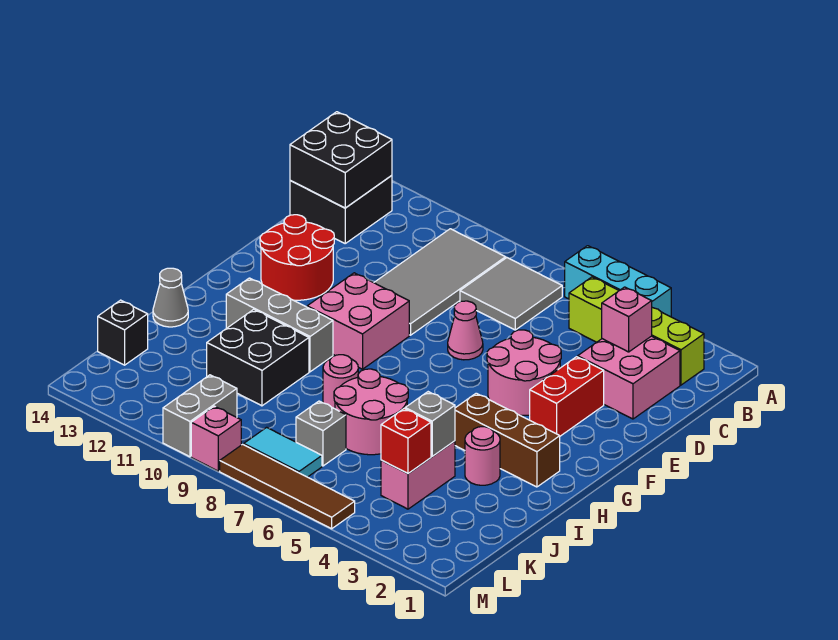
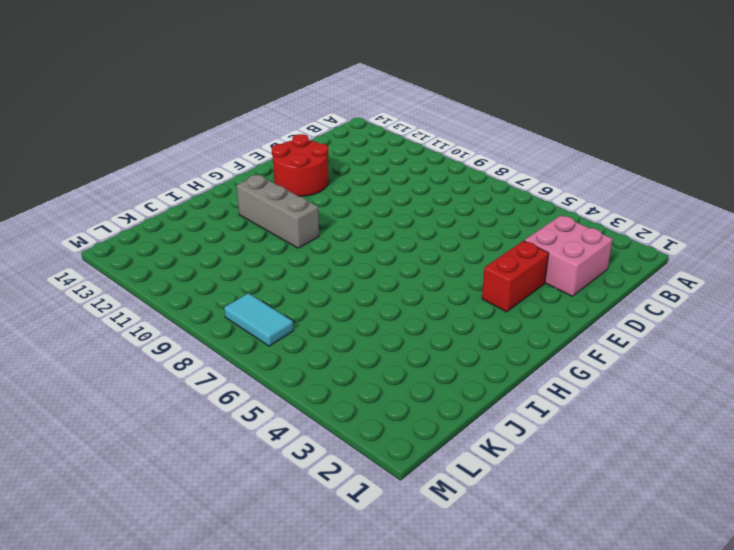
none -> cyan brick A4:A6 level 1
none -> lime brick B2:B5 level 1
none -> grey tile B7:C8 level 1

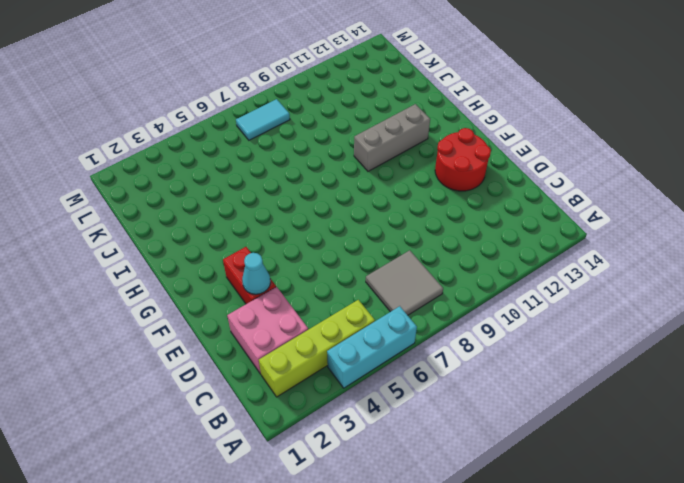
cyan cone E3 level 2 -> none
none -> grey tile B9:E10 level 1
none -> black brick B13:C14 level 1
none -> pink round brick E4:F5 level 1

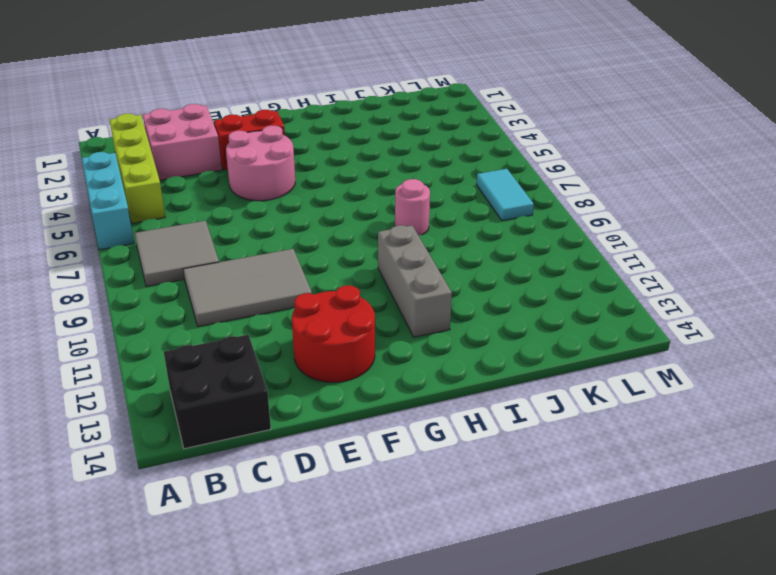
grey tile C9:E10 level 1 -> grey tile B9:E10 level 1
none -> pink cone E7 level 1
none -> pink brick F9:G10 level 1
none -> brown brick H2:H4 level 1

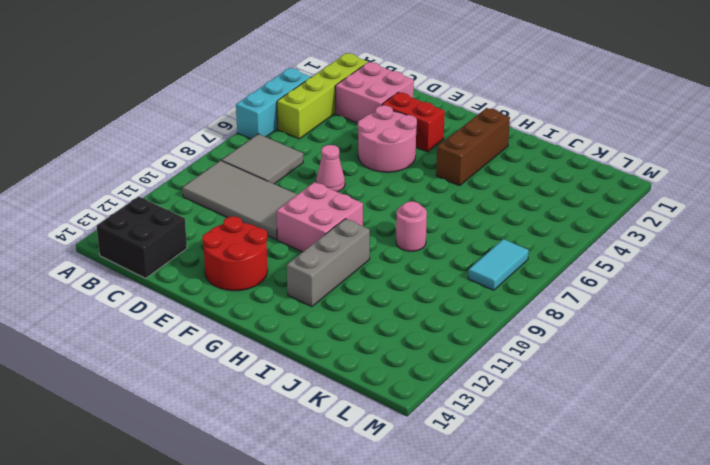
none -> pink round brick I3 level 1
none -> pink round brick I6:J7 level 1
none -> black brick I10:J11 level 1

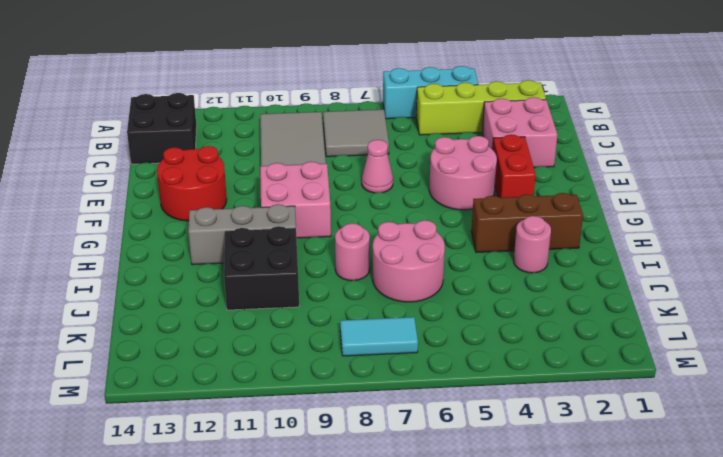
none -> grey cone I14 level 1
none -> pink brick J4:K4 level 1
none -> grey brick K7 level 1

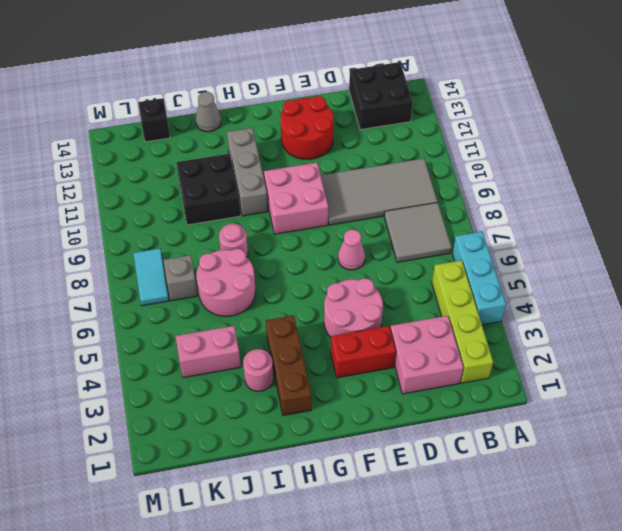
none -> grey brick L10:M10 level 1
none -> brown tile M5:M8 level 1
none -> pink brick M9 level 1

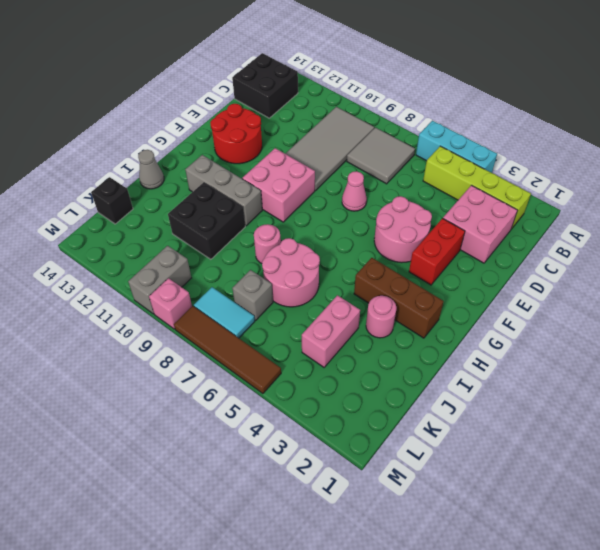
none -> black brick B13:C14 level 2
none -> pink brick C3 level 2
none -> grey brick J4 level 2

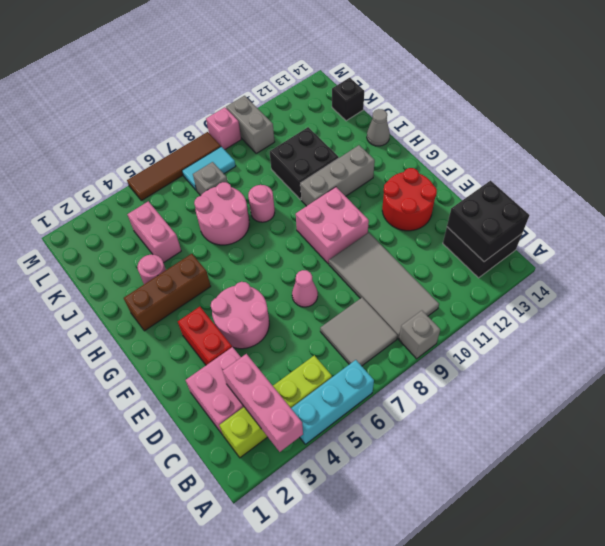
pink brick A3:C3 level 2 -> pink brick C3 level 2
grey brick A9 level 1 -> grey brick J4 level 2
none -> red brick K4 level 2

